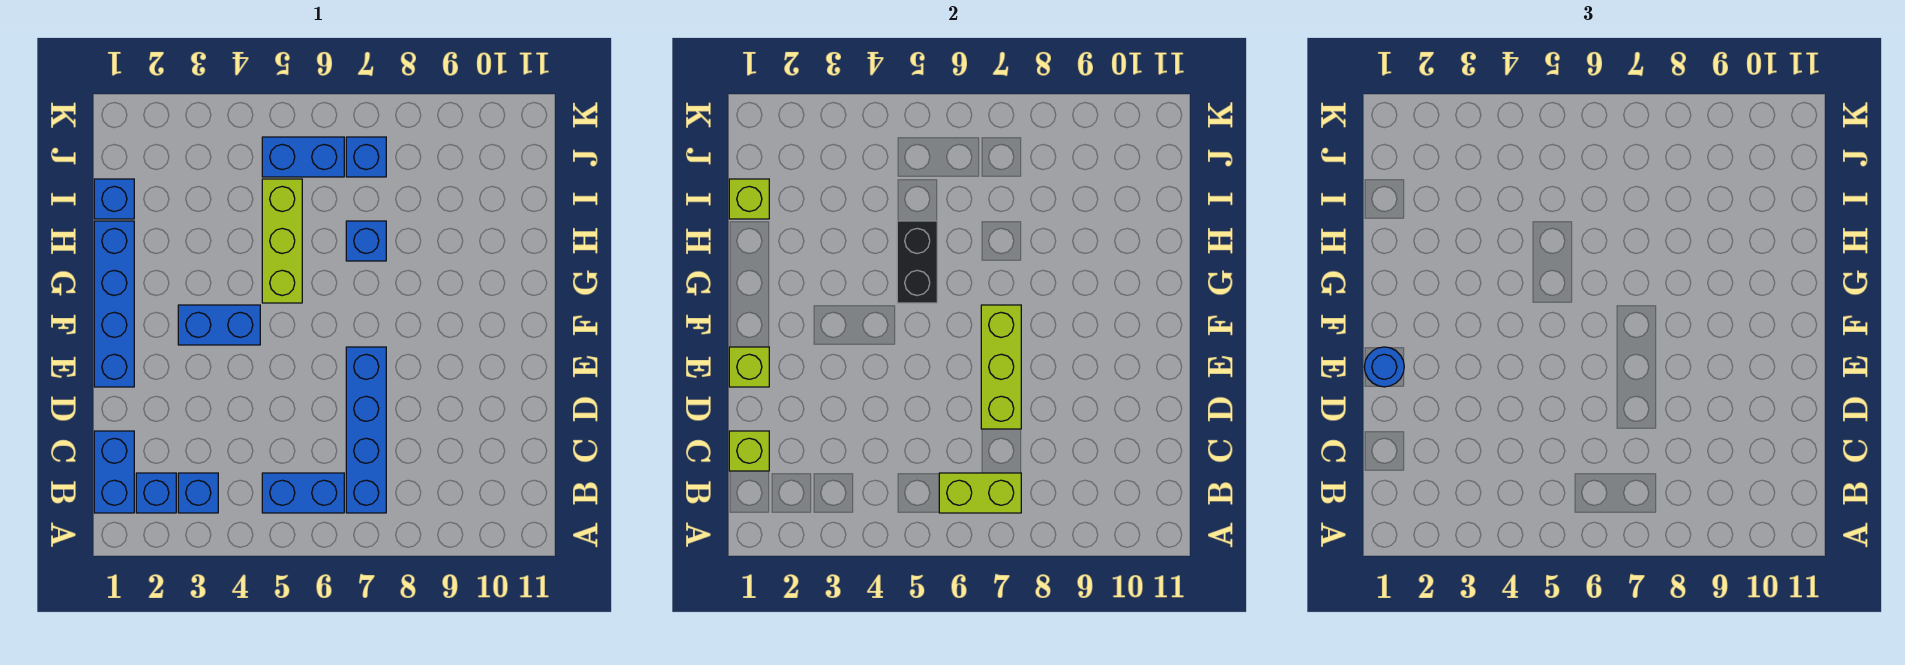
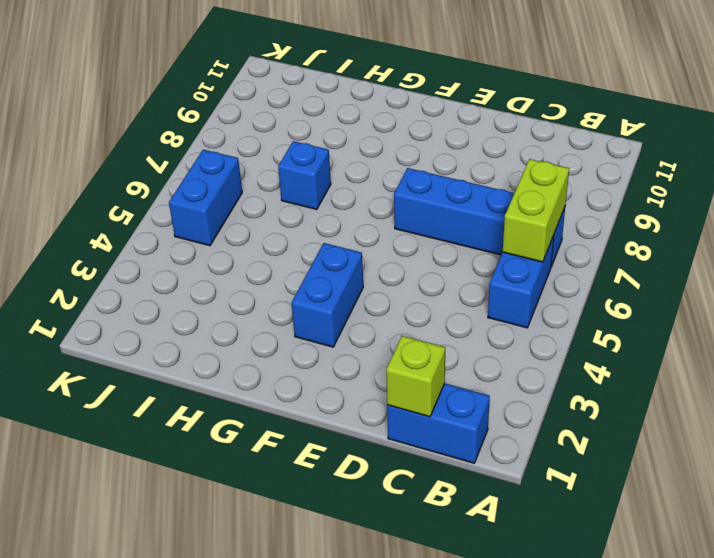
none -> blue brick B2 level 1
none -> blue brick B3 level 1
none -> blue brick E1:H1 level 1

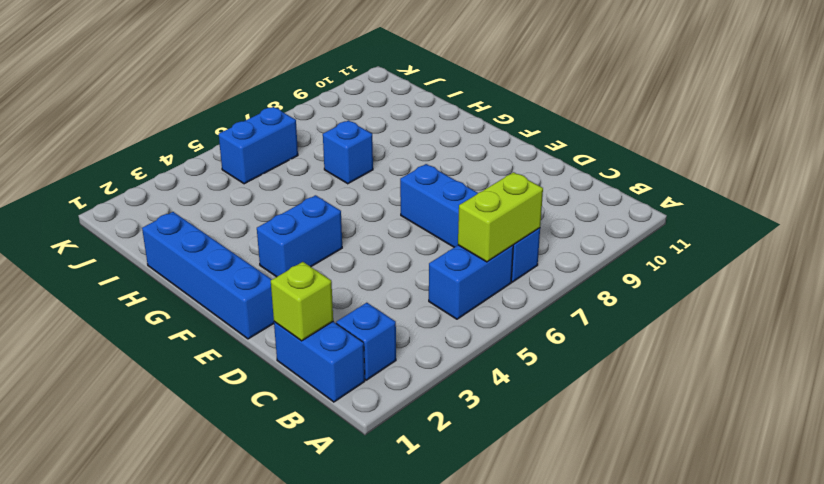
none -> blue brick B3 level 1
none -> lime brick G5:I5 level 1
none -> blue brick I1 level 1

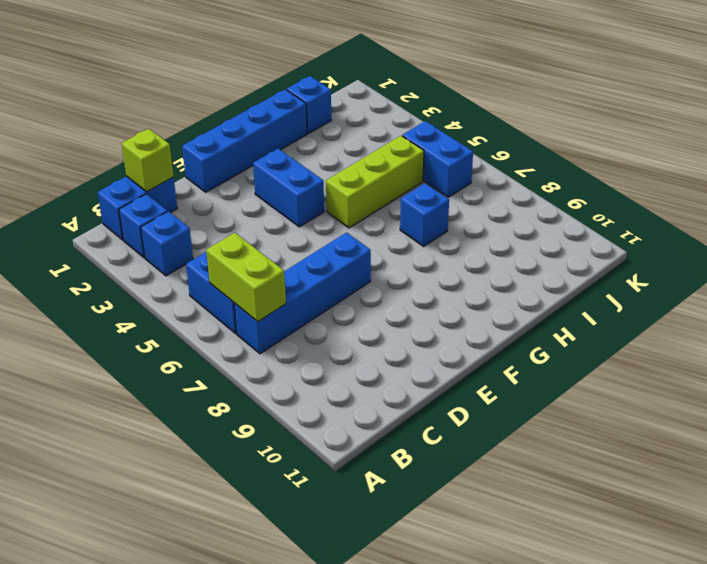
none -> blue brick J7 level 1
none -> lime brick D7:F7 level 2
none -> lime brick E1 level 2

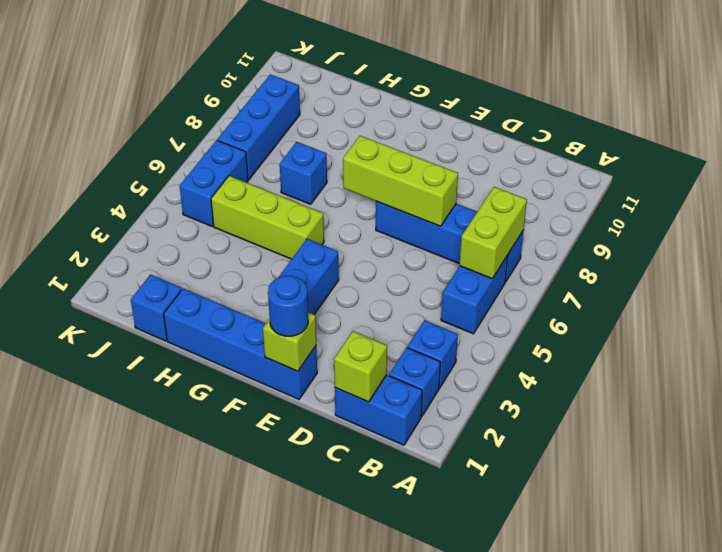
blue brick J7:J9 level 1 -> blue brick J7 level 1
none -> black brick G5:H5 level 2
none -> lime brick I1 level 2

